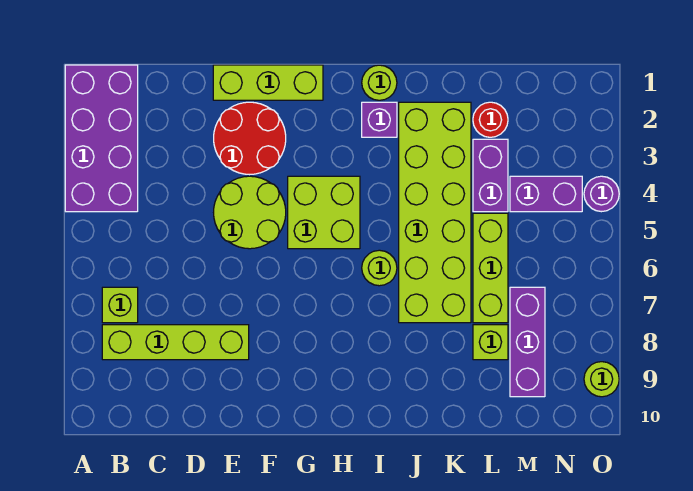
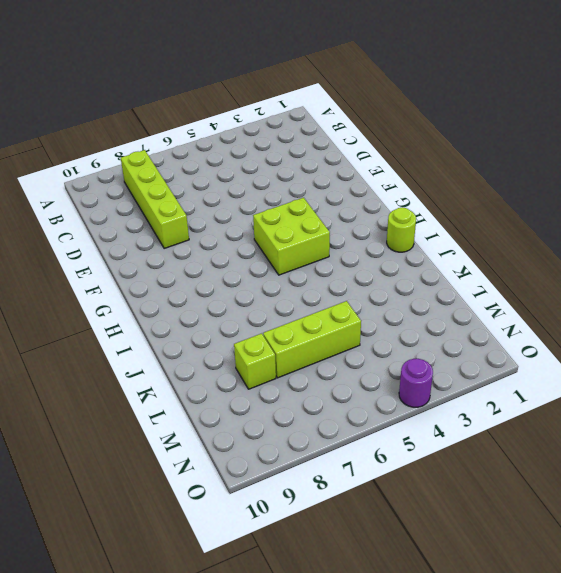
none -> purple brick A1:B4 level 1
none -> lime brick B7 level 1
none -> lime brick E1:G1 level 1

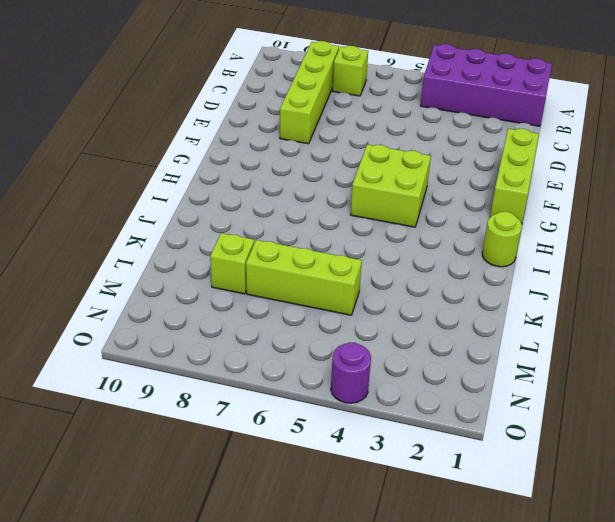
none -> red round brick E2:F3 level 1
none -> lime round brick E4:F5 level 1
none -> purple brick I2 level 1

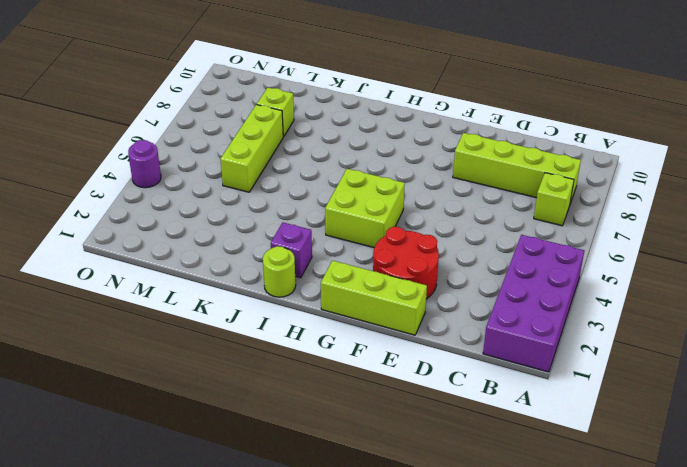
none -> lime round brick E4:F5 level 1
none -> lime round brick I6 level 1
none -> lime brick J2:K7 level 1

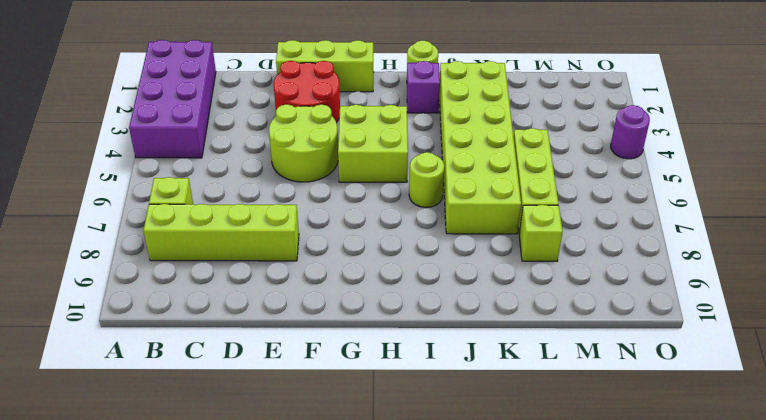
none -> red round brick L2 level 1
none -> purple brick L3:L4 level 1
none -> purple brick M4:N4 level 1

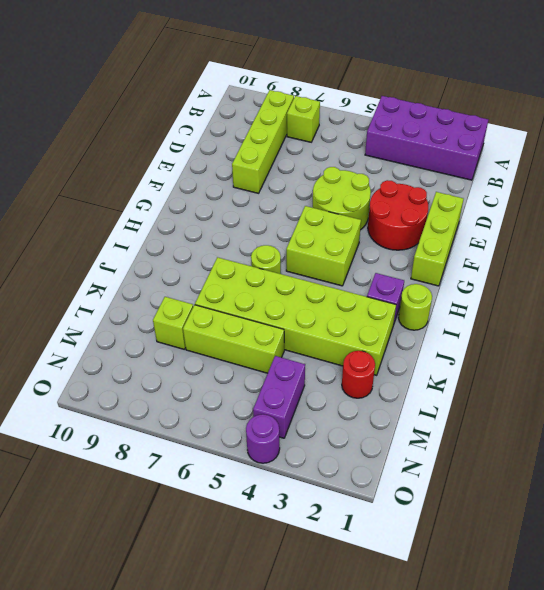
none -> purple brick L3:L4 level 1
none -> purple brick M7:M9 level 1
none -> lime round brick O9 level 1

